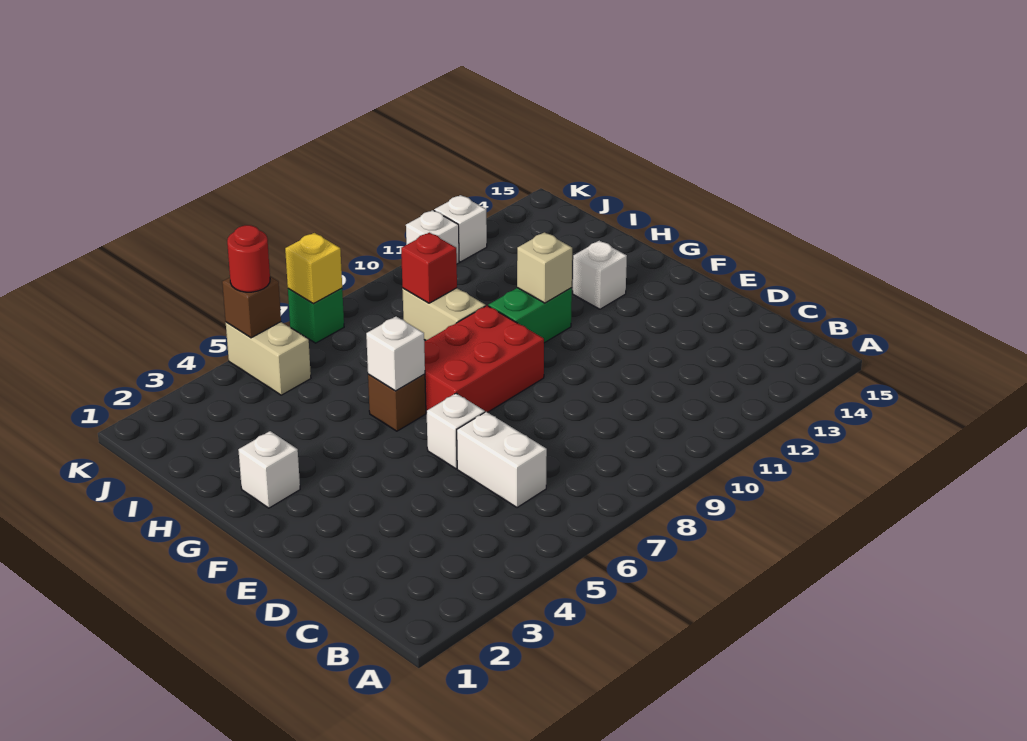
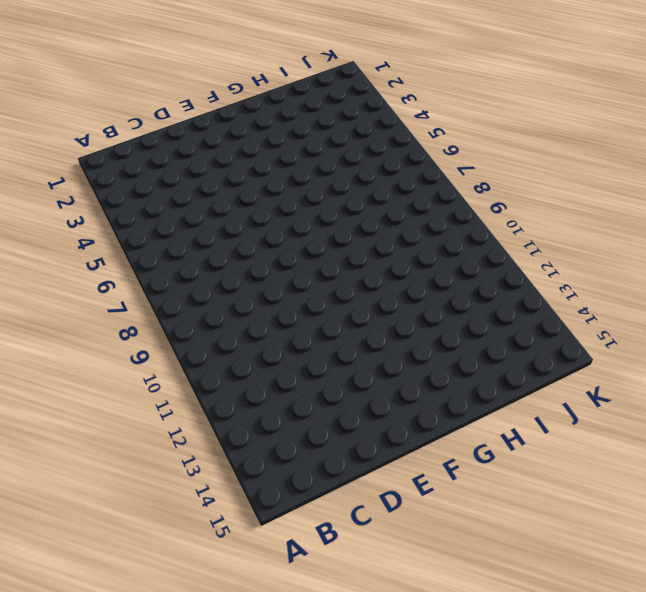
none -> white brick C6:D6 level 1
none -> white brick E6 level 1
none -> red brick F7:G9 level 1

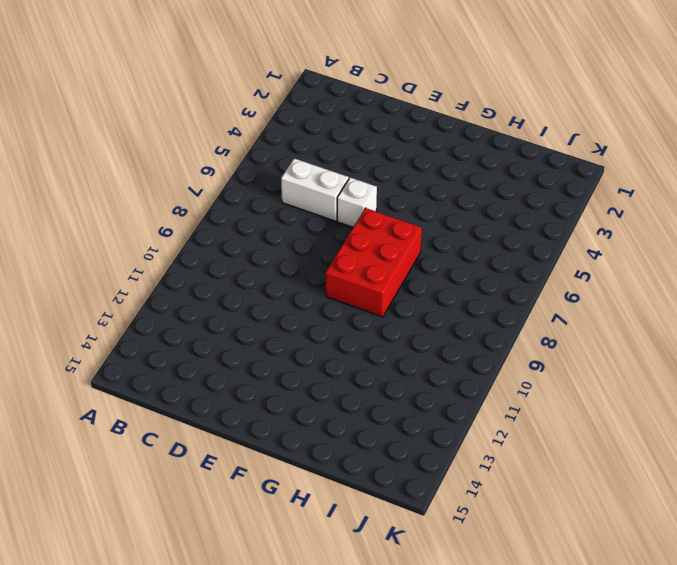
none -> white brick G2 level 1
none -> brown brick G6 level 1
none -> green brick G10:G11 level 1

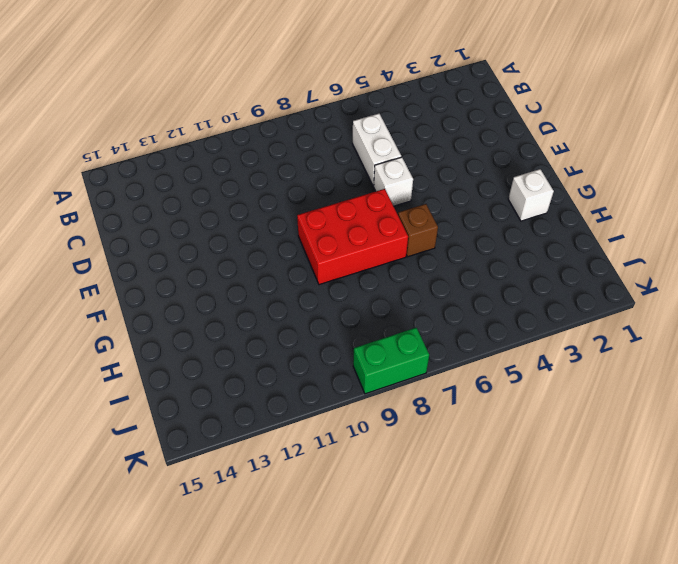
green brick K8:K9 level 1 -> green brick G10:G11 level 1
none -> white brick G13 level 1
none -> tan brick H9:I9 level 1
none -> tan brick J5:K5 level 1

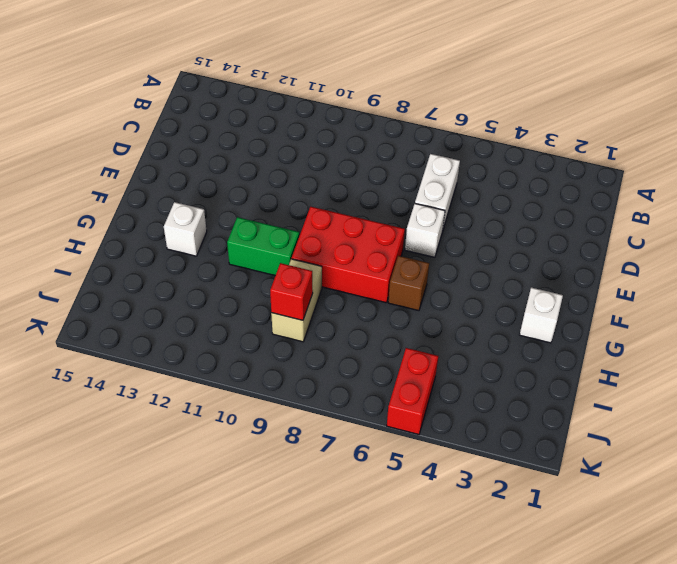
red brick J5:K5 level 1 -> tan brick J5:K5 level 1
none -> green brick K7 level 1
none -> white brick K11 level 1
none -> white brick K12 level 1

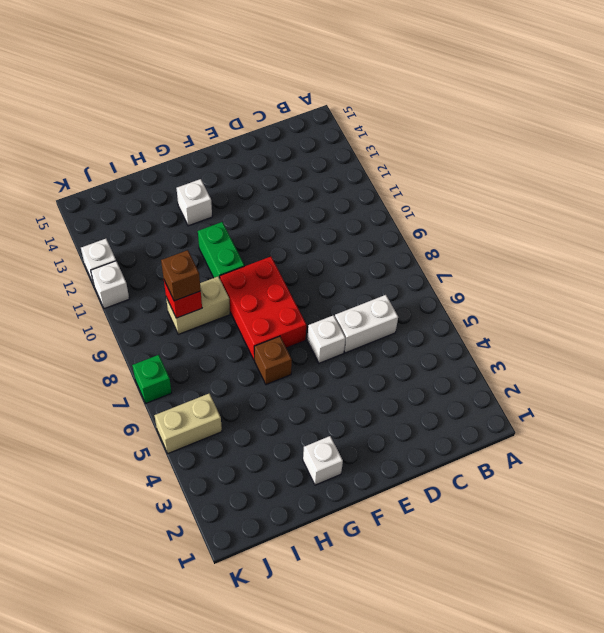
brown brick I9 level 3 -> brown brick K5 level 2
none -> white brick G6 level 2
none -> tan brick G11 level 2
none -> yellow brick K7 level 2

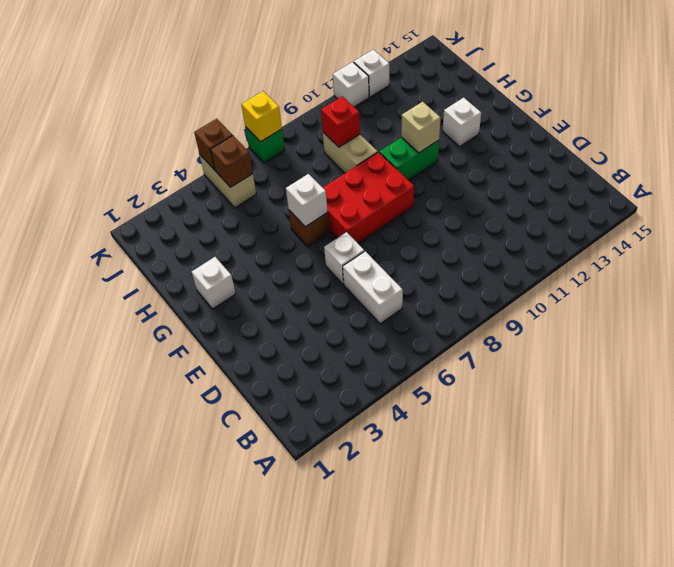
brown brick J5 level 2 -> none
none -> red round brick K5 level 3

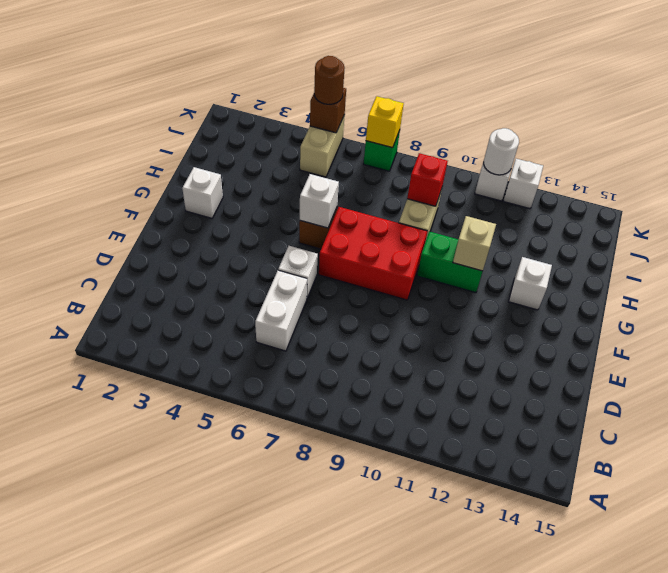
brown round brick K5 level 3 -> red round brick K5 level 3
white round brick K11 level 2 -> none

